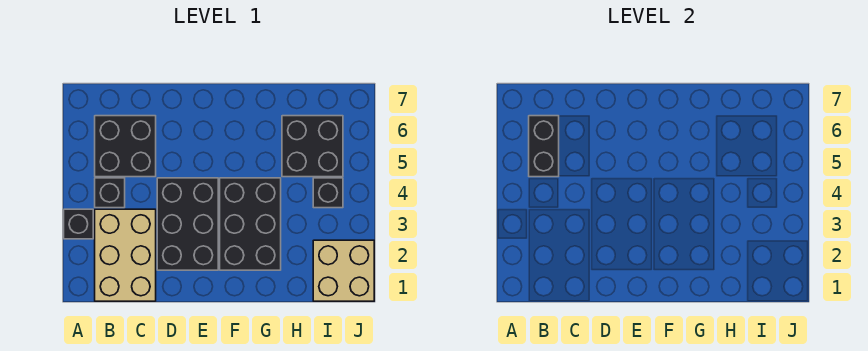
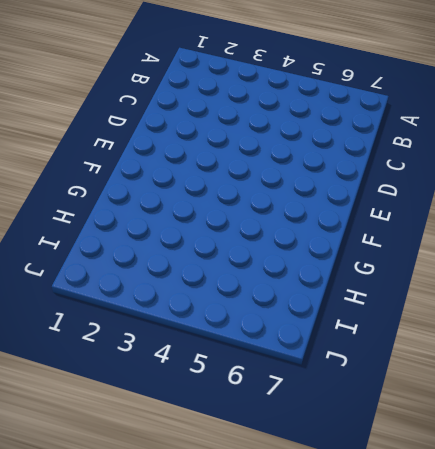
none -> black brick A3 level 1
none -> tan brick B1:C3 level 1

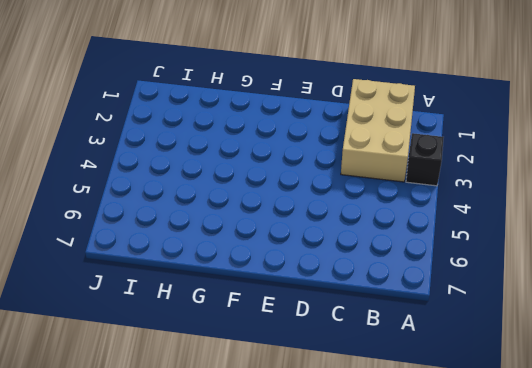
none -> black brick B4 level 1
none -> black brick B5:C6 level 1

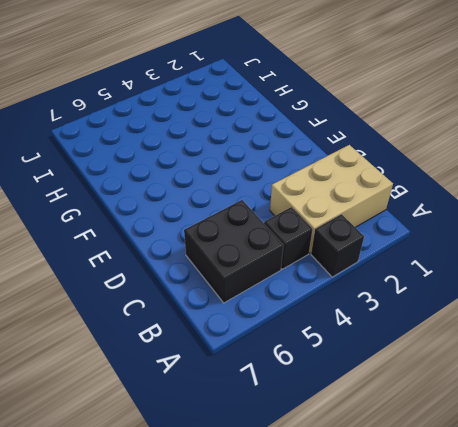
none -> black brick D2:E4 level 1
none -> black brick F2:G4 level 1

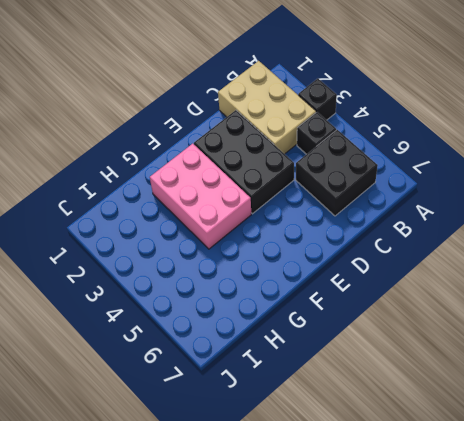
pink brick F2:G4 level 1 -> black brick F2:G4 level 1
none -> black brick H5:I6 level 1
none -> tan brick I1:J2 level 1

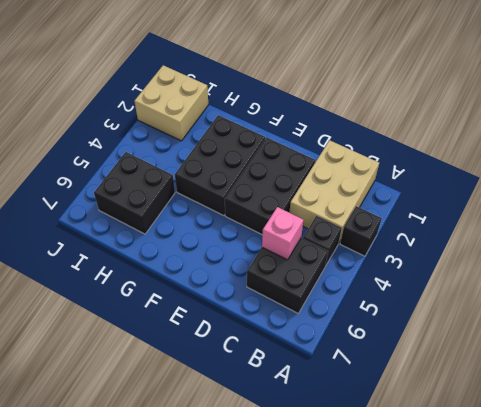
pink brick C5 level 2 -> none
none -> black brick I4 level 1
none -> black brick B5:B6 level 2

